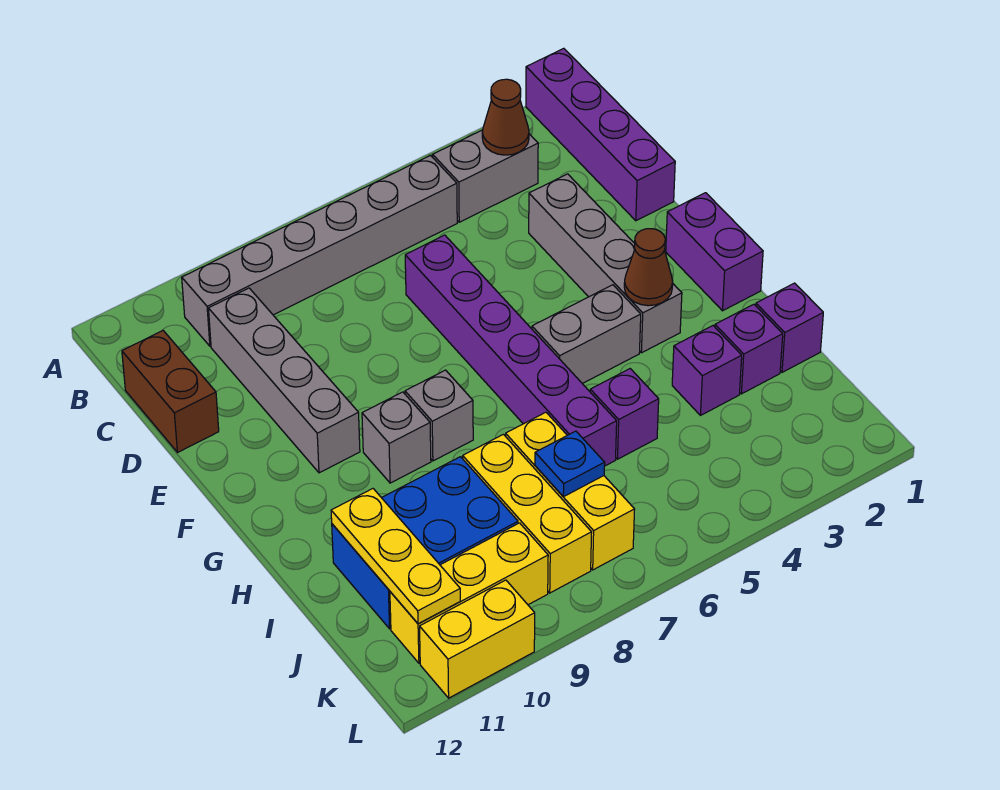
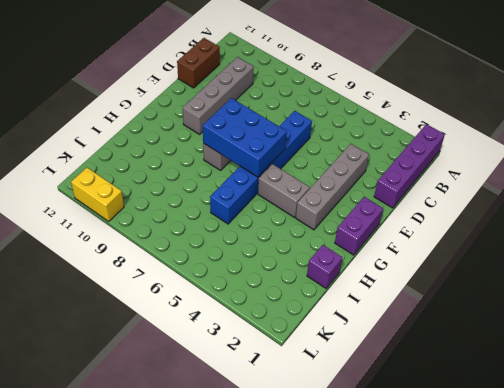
blue brick D6:I6 level 1 -> purple brick D6:I6 level 1
blue brick F6:G8 level 2 -> blue brick I9:J11 level 1
none -> grey brick B3:B4 level 1
none -> grey brick B5:B10 level 1
none -> grey brick G9 level 1

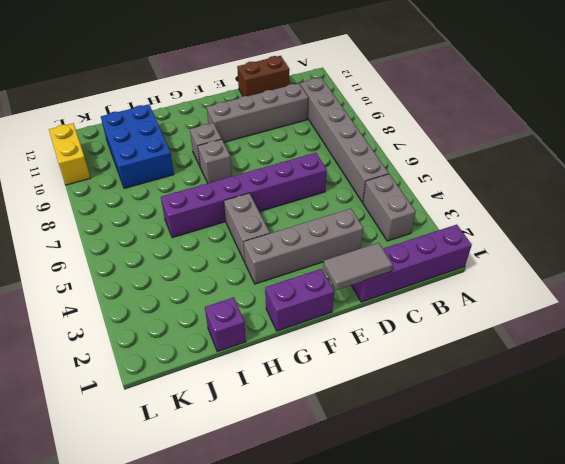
grey tile D1:E1 level 2 -> none
none -> purple brick I2 level 1
none -> purple brick I3 level 1
none -> purple brick I5 level 1

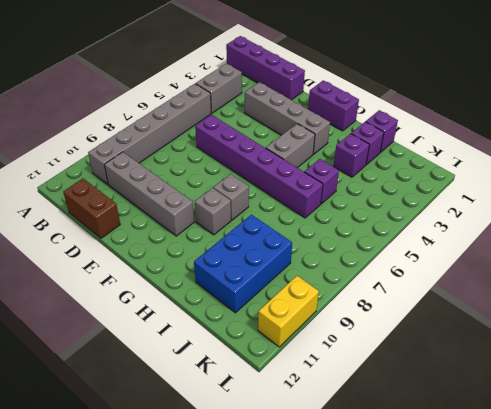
none -> yellow brick I7:K7 level 1
none -> yellow brick I8:K8 level 1
none -> yellow brick K9:K11 level 1

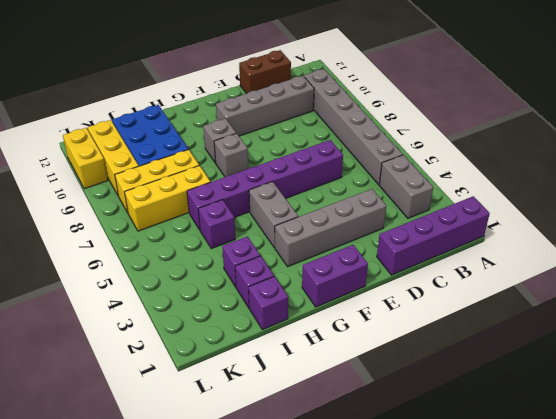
none -> brown cone B3 level 2
none -> brown cone G3 level 2
none -> yellow plate I11:K11 level 2

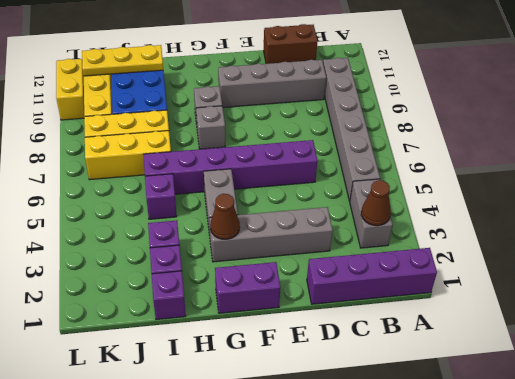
none -> blue plate J7 level 2

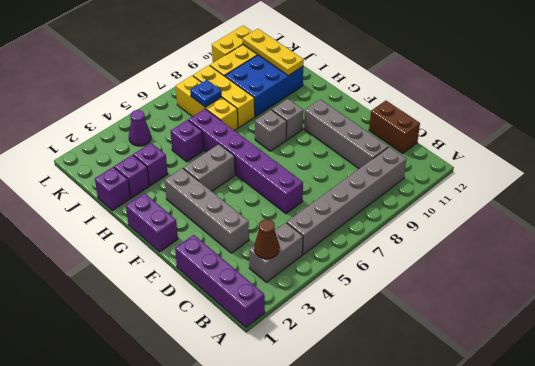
purple cone K4 level 1 -> none
none -> brown cone G3 level 2

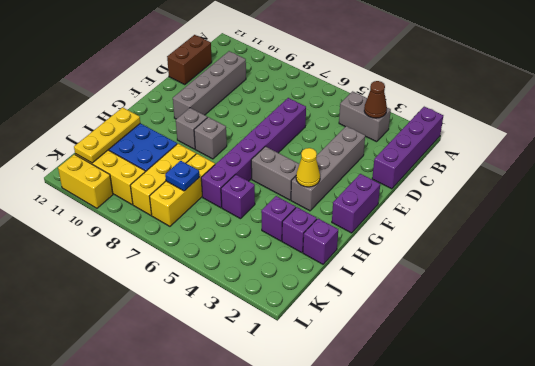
yellow cone G3 level 2 -> brown cone G3 level 2
none -> grey brick B5:B10 level 1

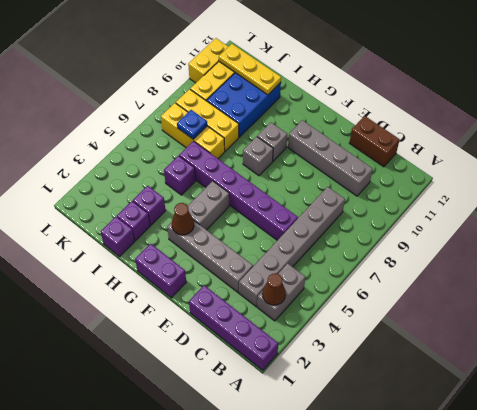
grey brick C3:C8 level 1 -> grey brick B5:B10 level 1

